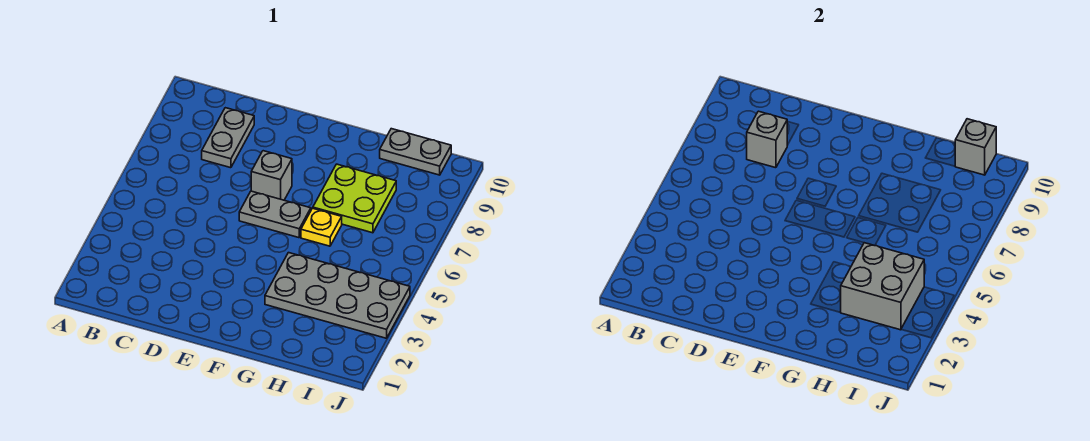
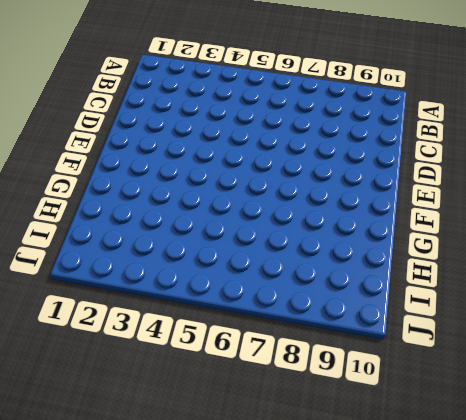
none -> grey plate C8:C9 level 1
none -> grey plate E6:F6 level 1

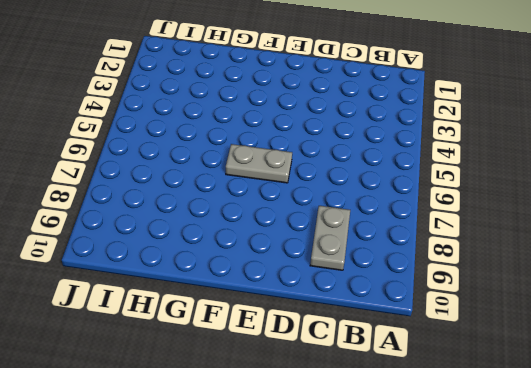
none -> grey brick E7 level 1
none -> grey plate G3:J4 level 1

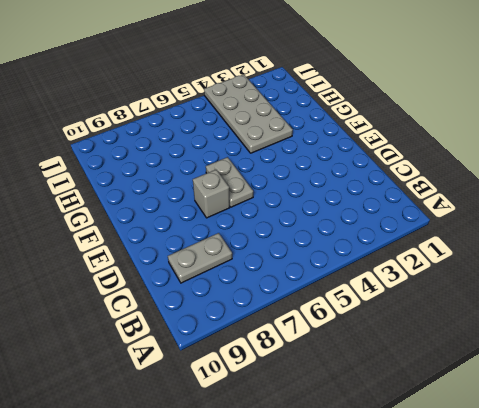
none -> yellow plate G6 level 1
none -> lime plate G7:H8 level 1

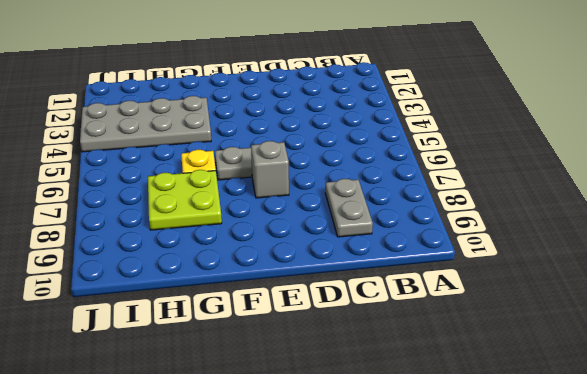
none -> grey plate H10:I10 level 1
none -> grey brick C8 level 2

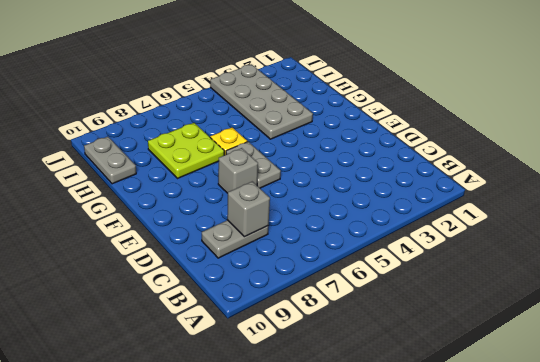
none -> grey brick H3:I4 level 2
none -> grey brick I10 level 2

